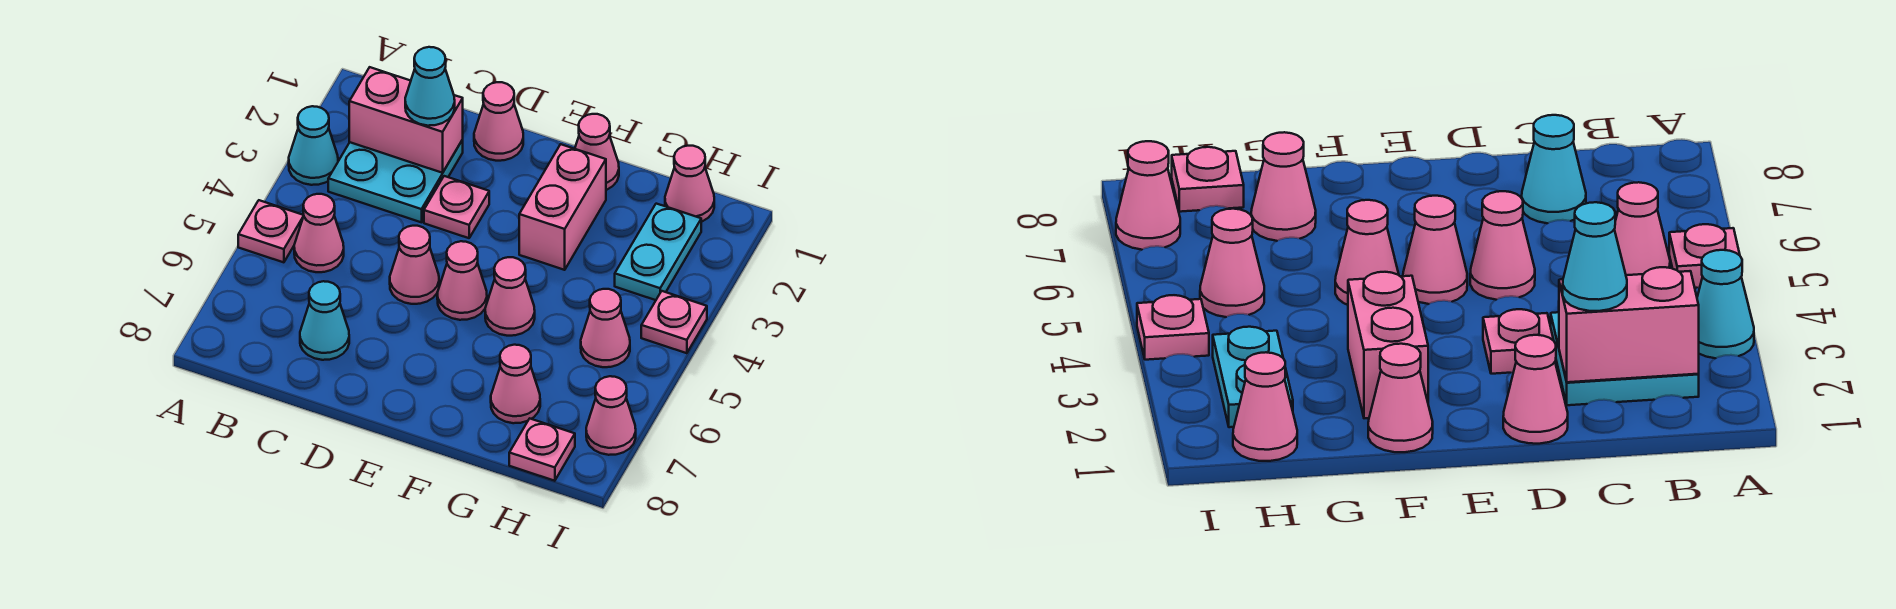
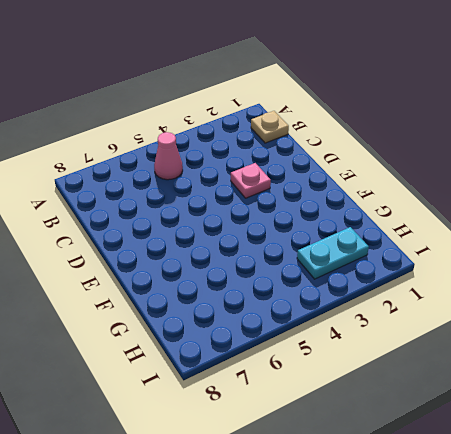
tan plate B1 level 1 -> none
none -> cyan cone A3 level 1
none -> pink plate A5 level 1
none -> cyan plate B2:C3 level 1

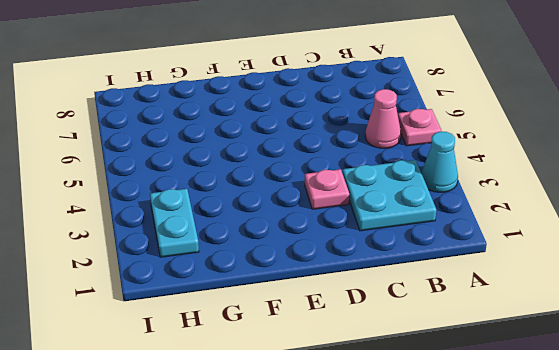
none -> cyan cone C7 level 1
none -> pink cone D1 level 1
none -> pink cone D5 level 1

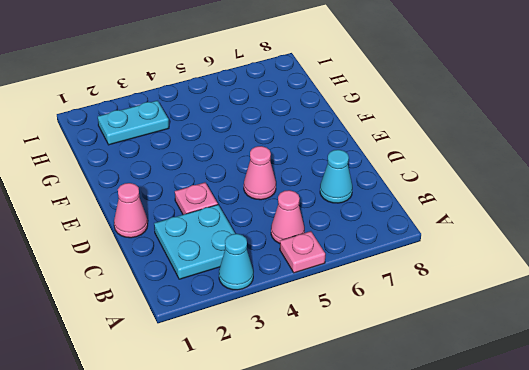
none -> pink cone E5 level 1
none -> pink cone F1 level 1
none -> pink brick F2:F3 level 1

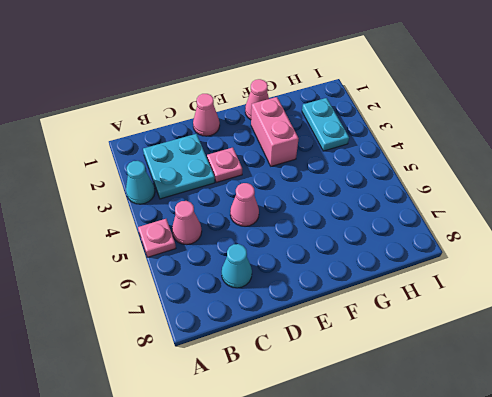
none -> pink cone E5 level 1
none -> pink cone F5 level 1
none -> pink cone G7 level 1

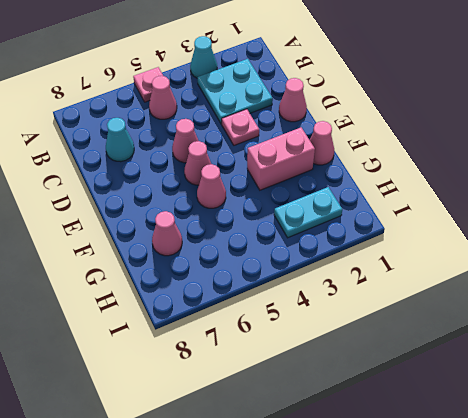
none -> pink cone H1 level 1
none -> pink cone H5 level 1
none -> pink plate H8 level 1

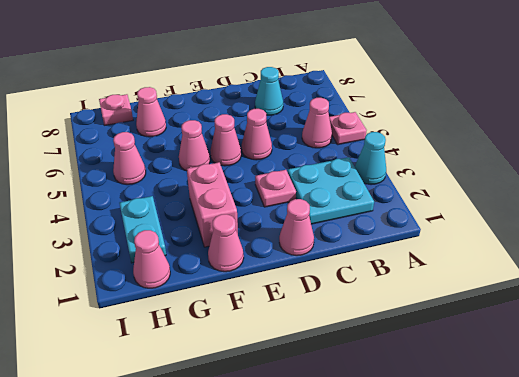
none -> pink plate I4 level 1
none -> pink cone I7 level 1
none -> pink brick B2:C2 level 2

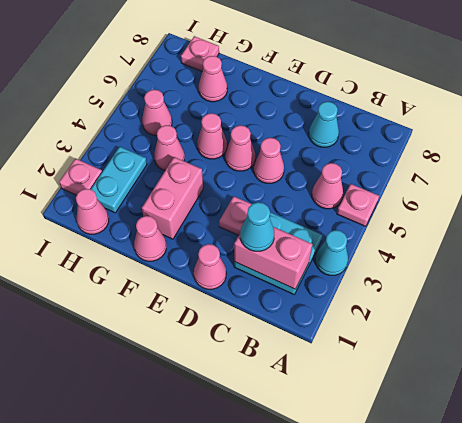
pink cone G4 level 1 -> pink cone I7 level 1
pink plate I2 level 1 -> pink plate I4 level 1

